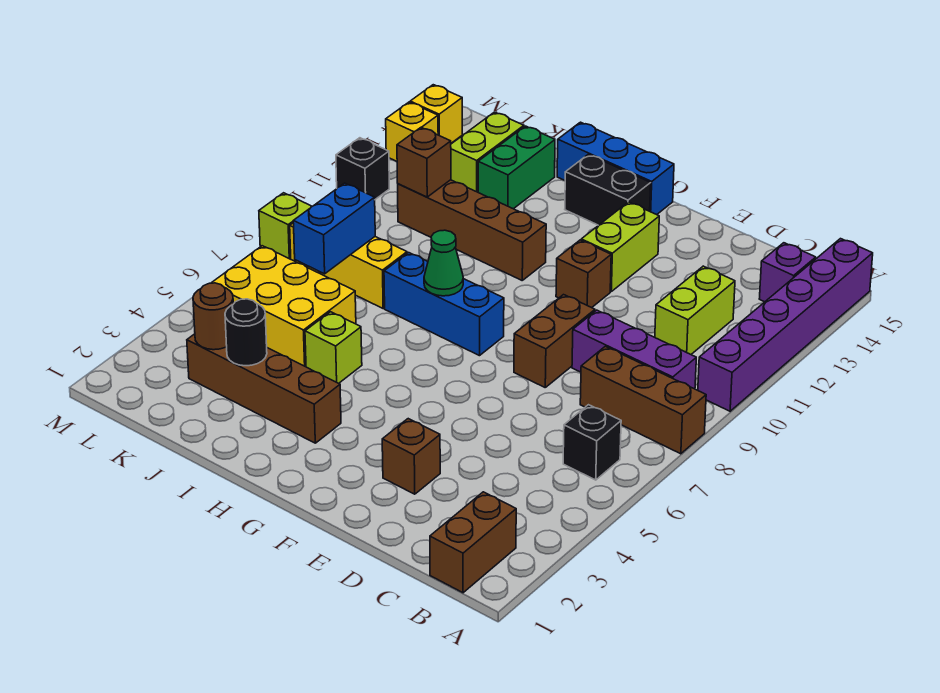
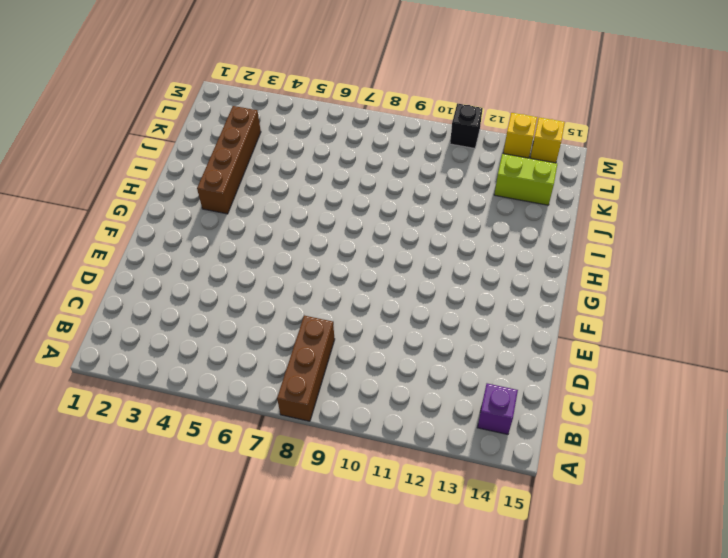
none -> purple brick A10:A15 level 1
none -> brown brick B1:B2 level 1
none -> black brick B6 level 1
none -> purple brick B9:D9 level 1

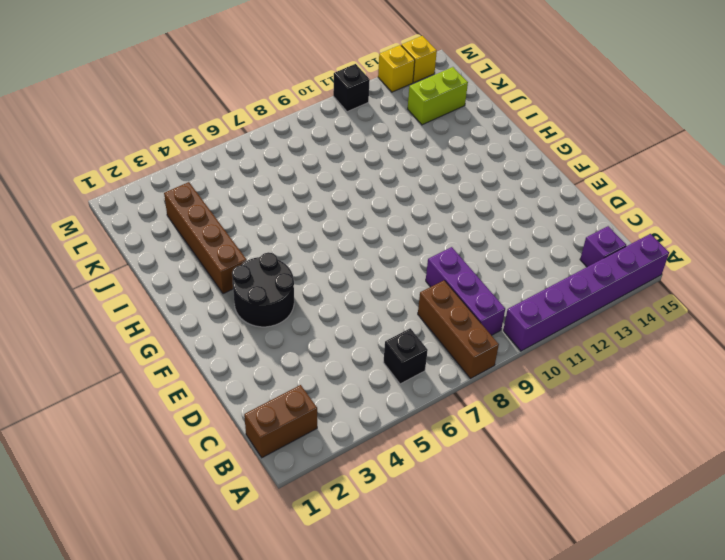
black round brick F3:G4 level 1 -> none
none -> lime brick C11:C12 level 1
none -> brown brick E3 level 1
none -> brown brick E8:E9 level 1
none -> brown brick F11 level 1

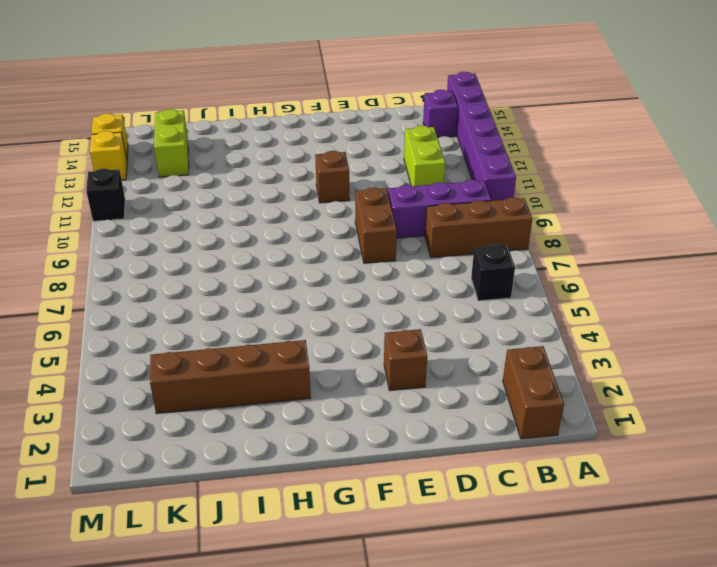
none -> lime brick F12:F13 level 1
none -> blue brick G8:I8 level 1
none -> black brick G14:H14 level 1
none -> blue brick G15:I15 level 1

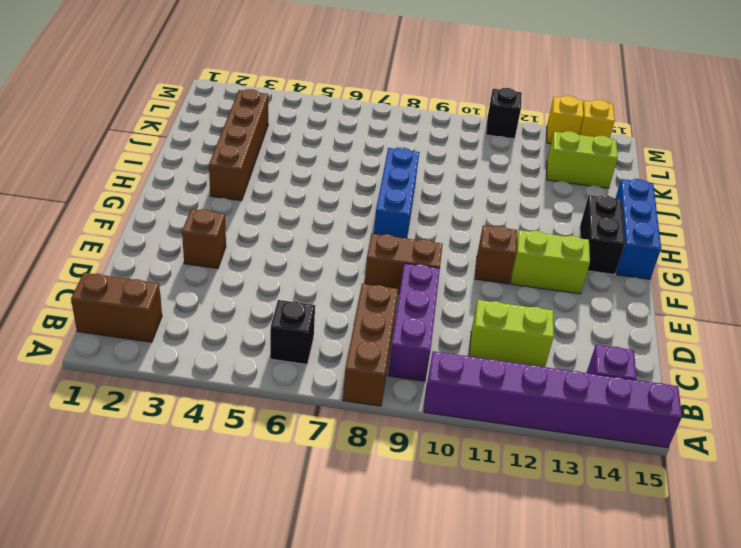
none -> brown brick H11:K11 level 1
none -> lime brick I5 level 1
none -> yellow brick J5:L6 level 1
none -> yellow brick J8:L8 level 1

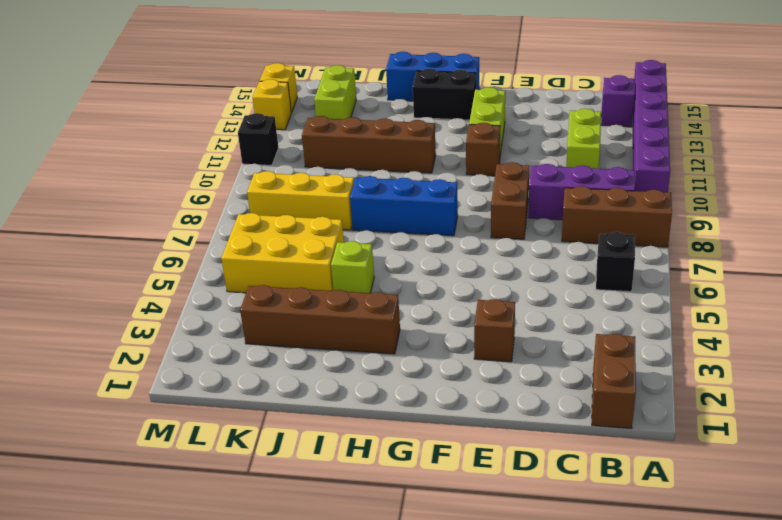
none -> green brick J13:J14 level 1
none -> lime brick M8 level 1
none -> green cone H8 level 2
none -> black round brick J3 level 2

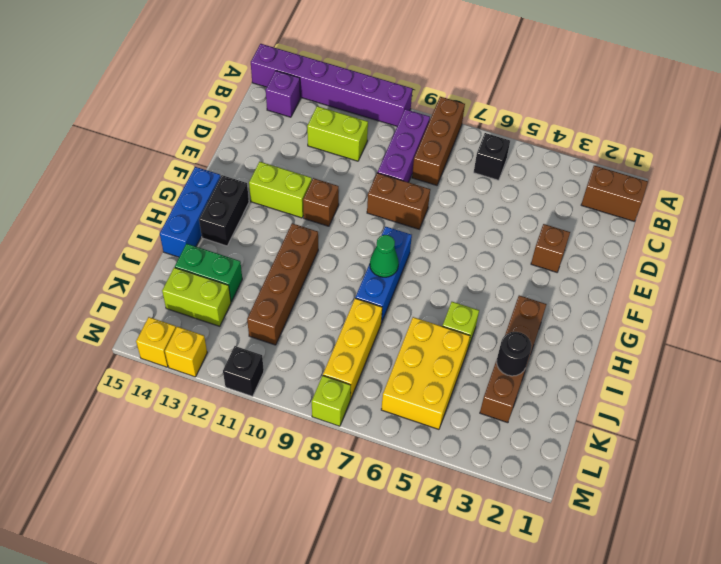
none -> brown round brick K3 level 2
none -> blue brick K7:K8 level 2
none -> brown brick K11 level 2

